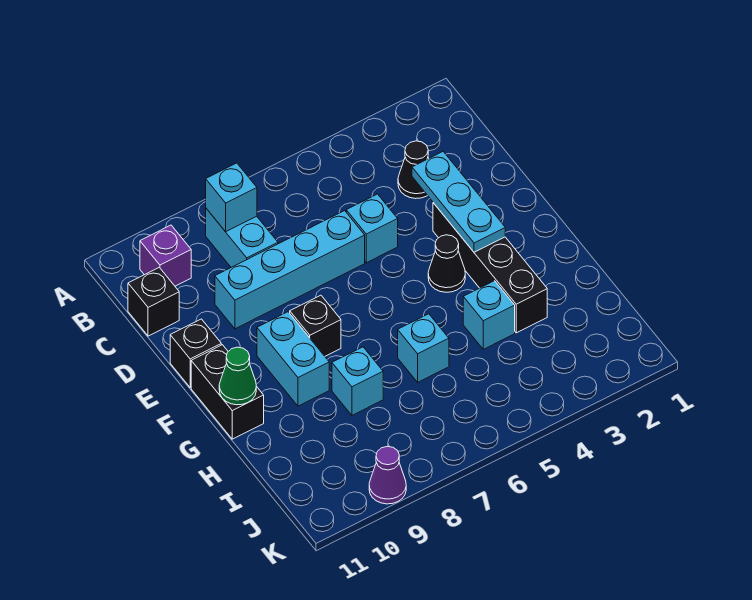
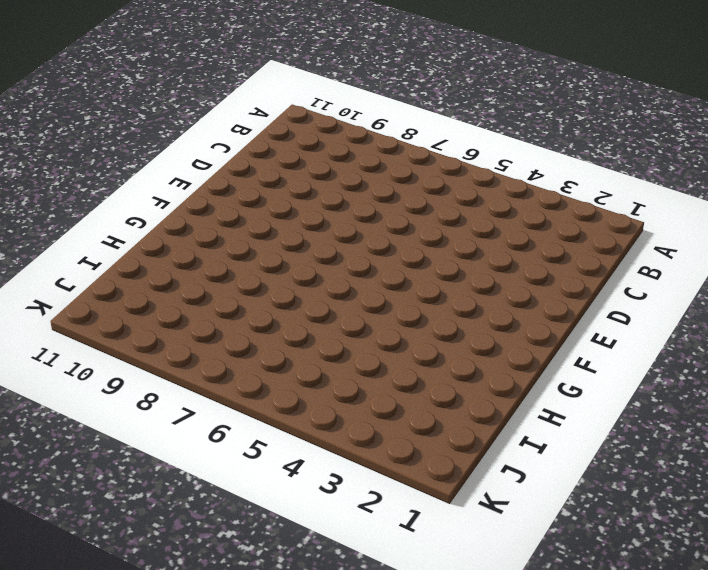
none -> cyan brick B8:C8 level 1
none -> purple brick B10 level 1
none -> black cone C3 level 1

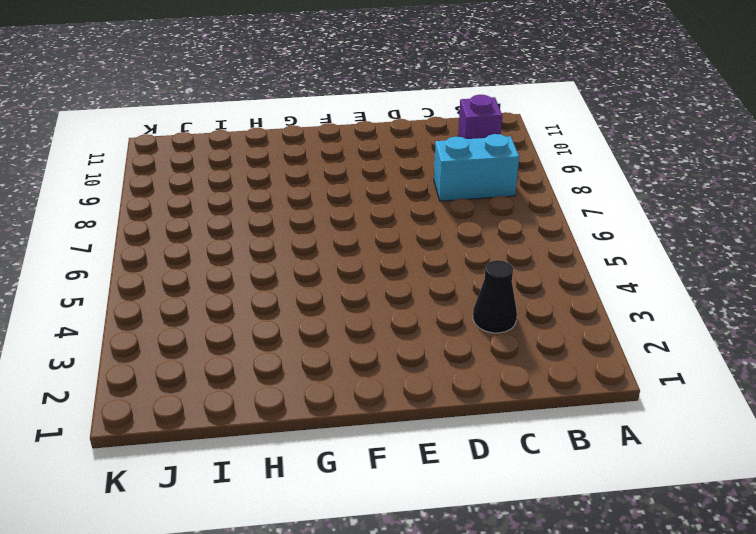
none -> black brick C11 level 1
none -> cyan brick D5 level 1
none -> cyan brick D6:D9 level 1

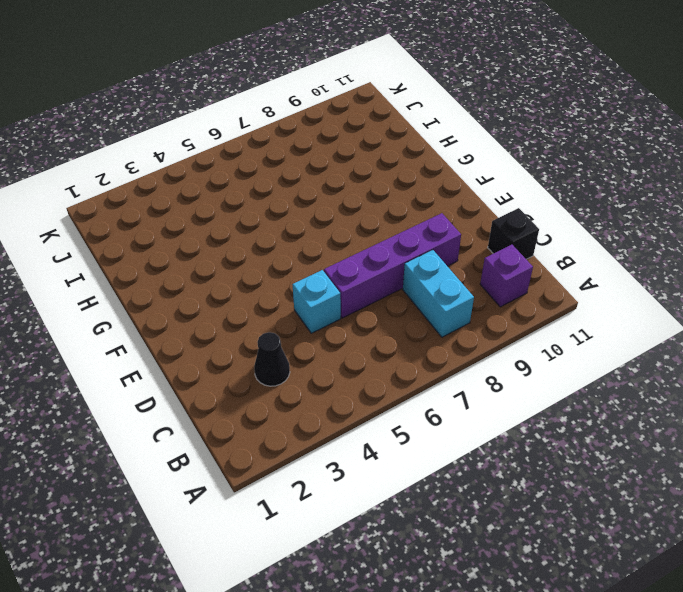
purple brick D6:D9 level 1 -> cyan brick D6:D9 level 1
none -> black brick E3:H3 level 1
none -> black brick E11 level 1
none -> black cone F4 level 1

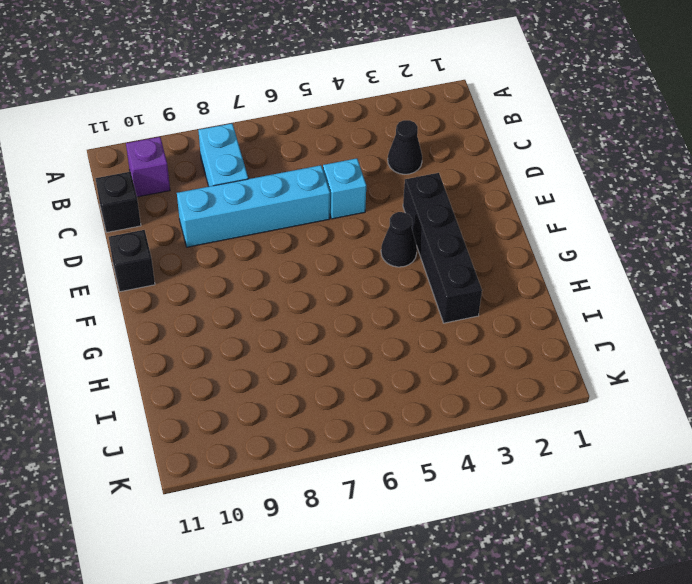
none -> black brick F8 level 1
none -> cyan brick F9:G9 level 1
none -> black brick F11:G11 level 1

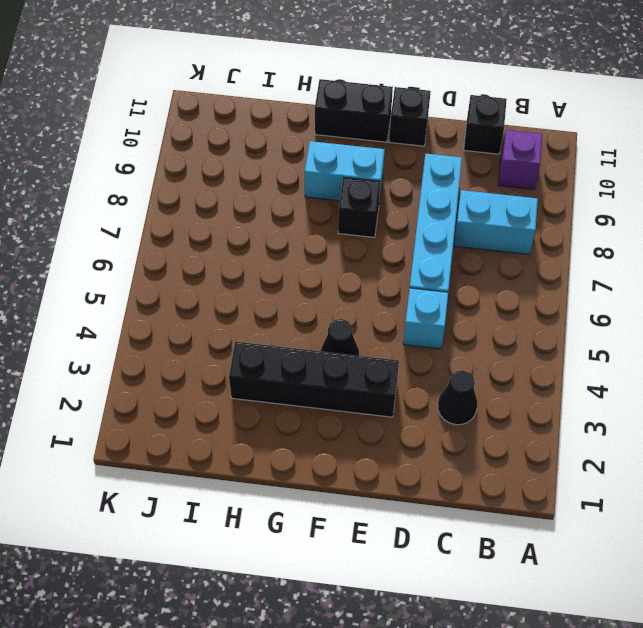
none -> cyan brick H4 level 1
none -> cyan brick H6 level 1
none -> cyan brick H8 level 1

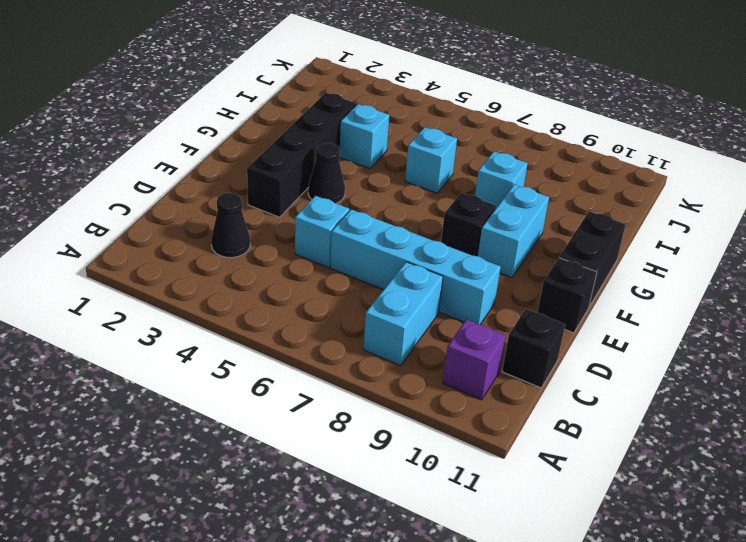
none -> purple cone K9 level 1
none -> cyan brick B8 level 2
none -> cyan plate D3:F3 level 2

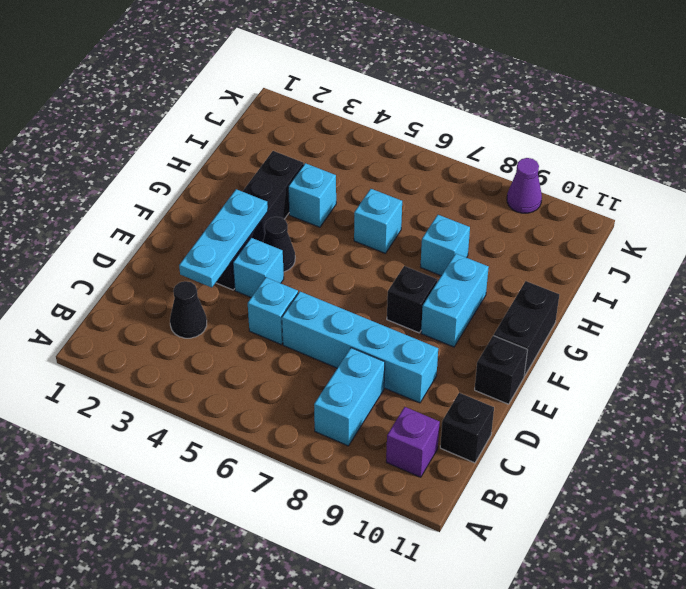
cyan brick E4 level 1 -> cyan brick B8 level 2
none -> green cone G11 level 2

